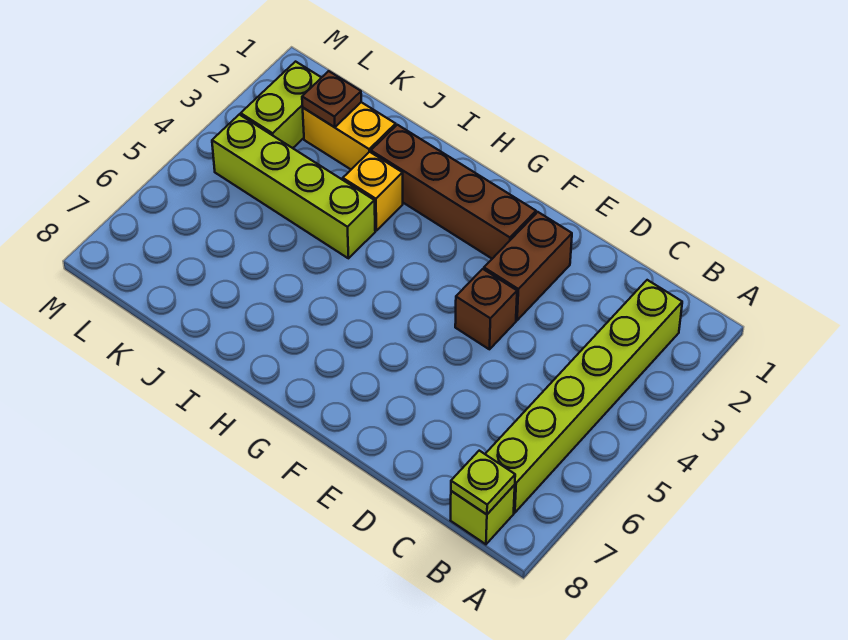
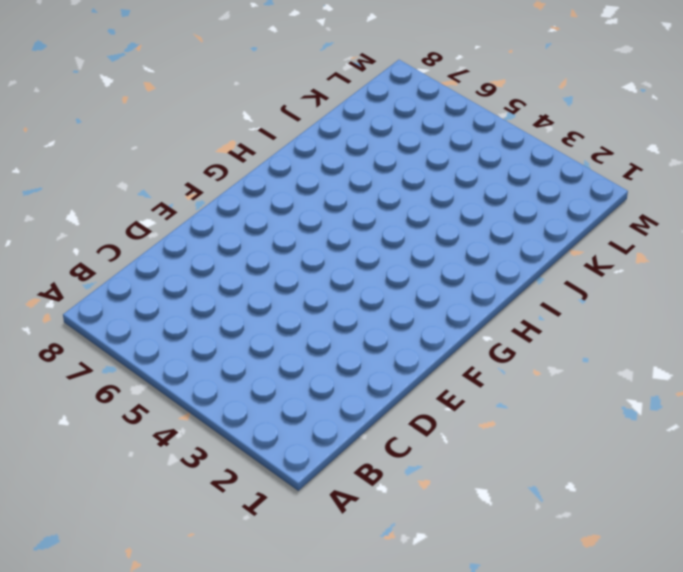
none -> lime brick B2:B7 level 1
none -> lime brick B8 level 1

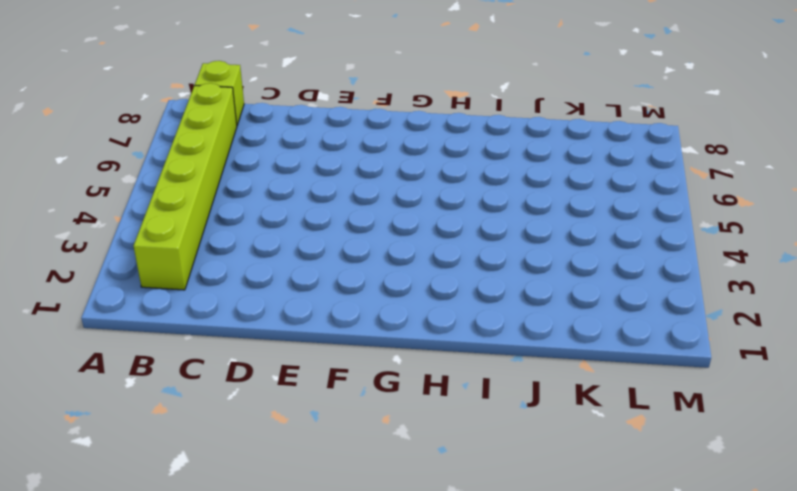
none -> brown brick E2:E3 level 1
none -> brown brick E4 level 1

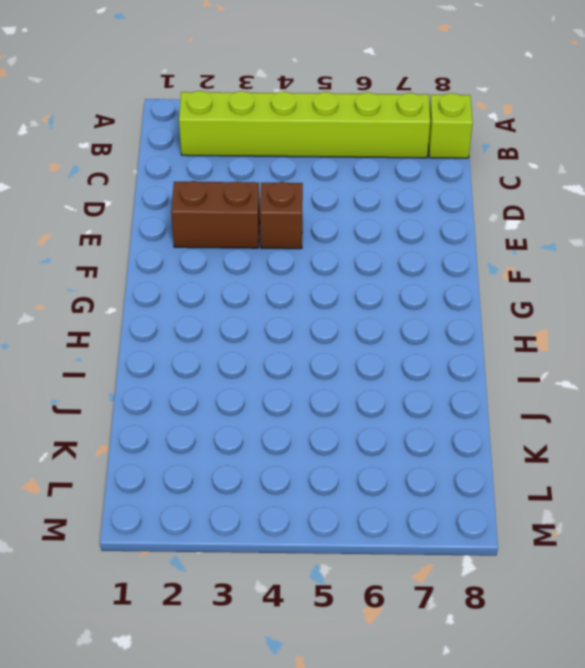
none -> brown brick F2:I2 level 1
none -> yellow brick I3 level 1

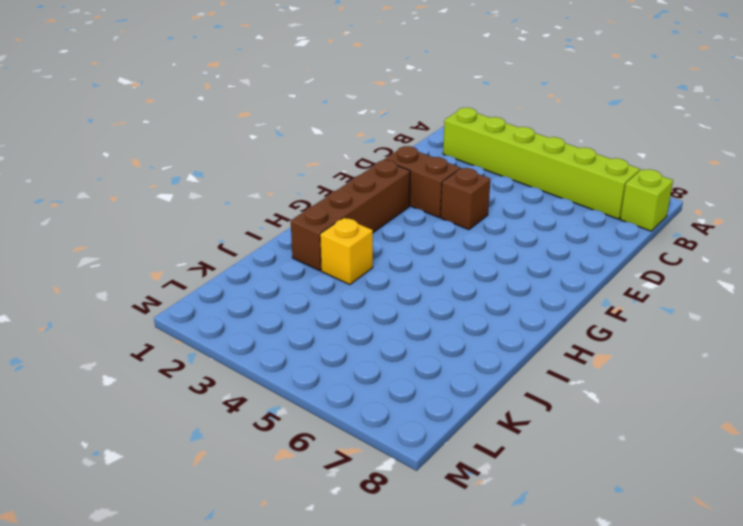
none -> lime brick I4:L4 level 1
none -> yellow brick J2:K2 level 1

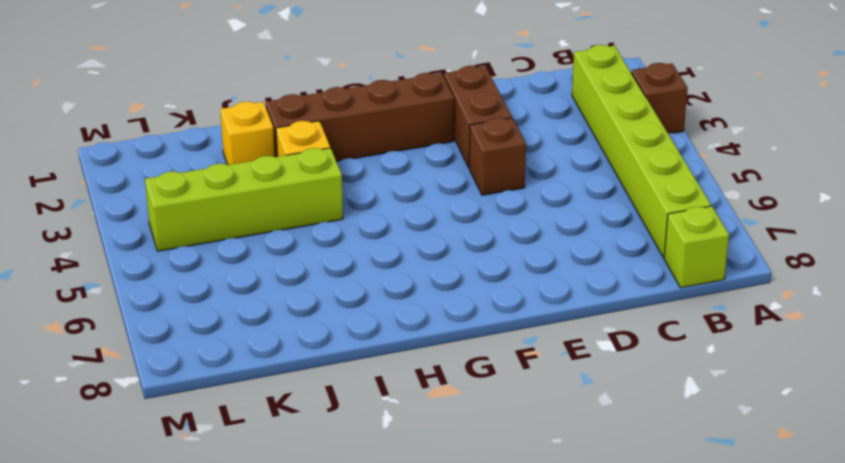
brown brick A3 level 1 -> none
yellow brick J2 level 1 -> yellow brick J2:K2 level 1
none -> lime brick L2:L3 level 1
none -> lime plate B8 level 2

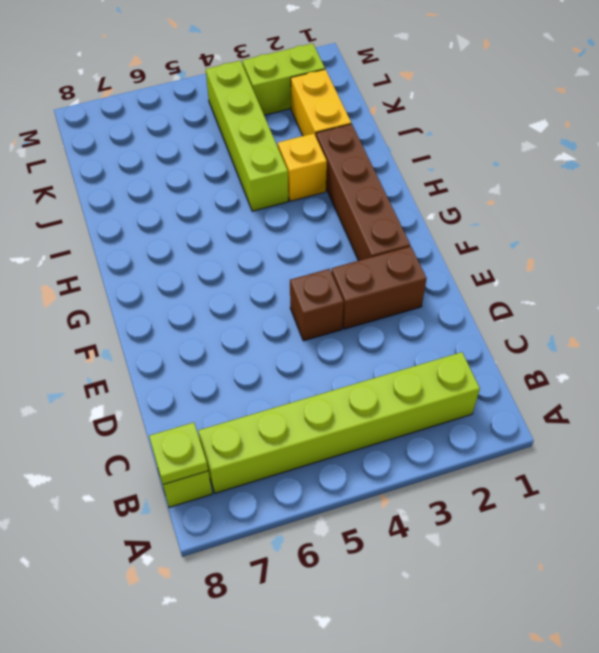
none -> brown plate K2 level 2

